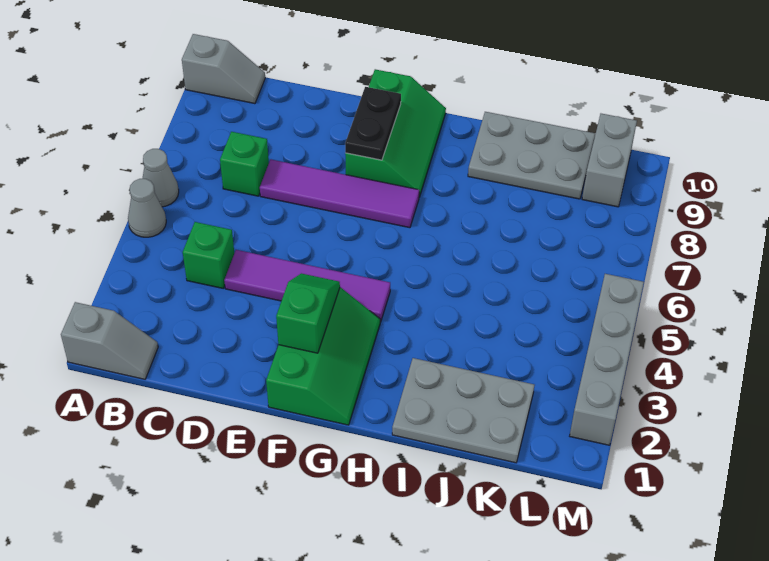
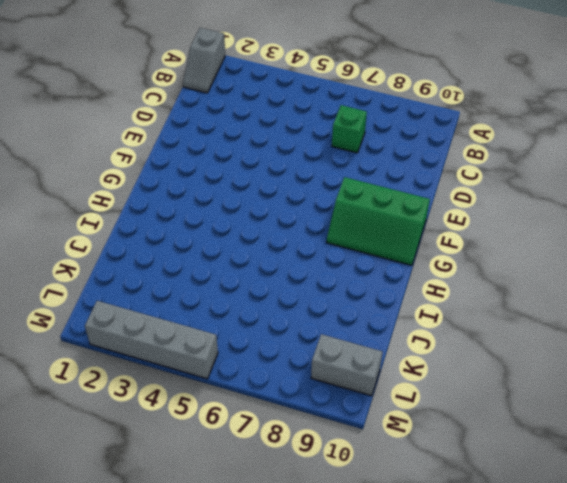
none -> grey cone A5 level 1
none -> grey cone A6 level 1
none -> grey slope A10:B10 level 1 top A

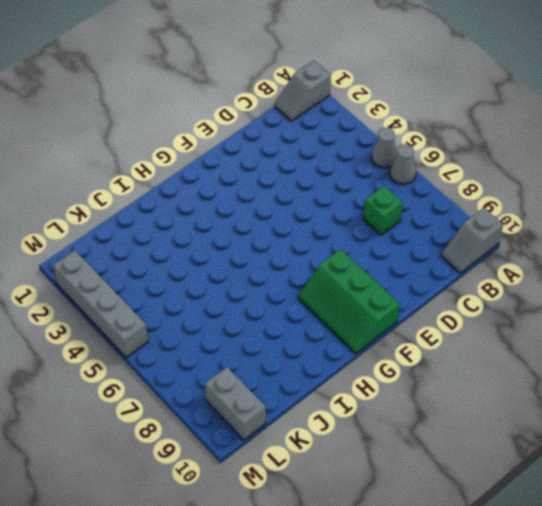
none -> green brick C4 level 1
none -> purple tile D4:G4 level 1
none -> purple tile D7:G7 level 1

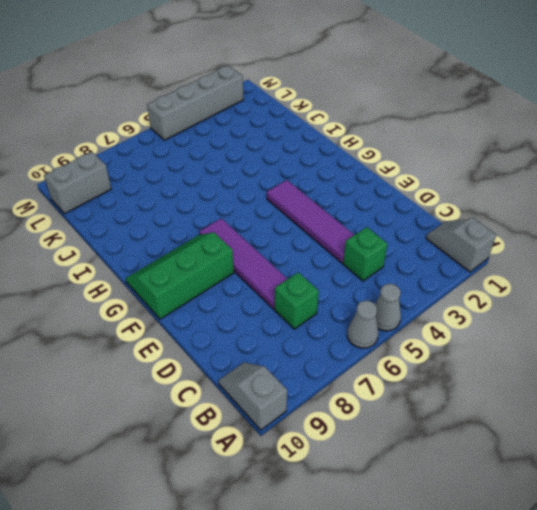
none -> green slope F1:G3 level 1 top F
none -> grey plate I1:K2 level 1
none -> grey plate I9:K10 level 1

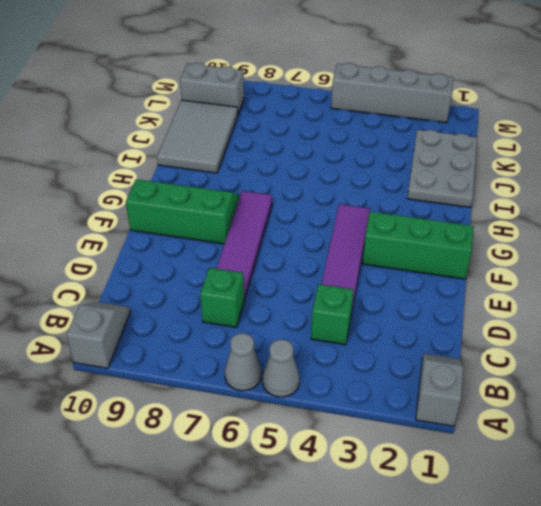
grey tile I9:K10 level 1 -> grey plate I9:K10 level 1
none -> green slope F2:F3 level 2 top 2
none -> black plate F8:F9 level 2

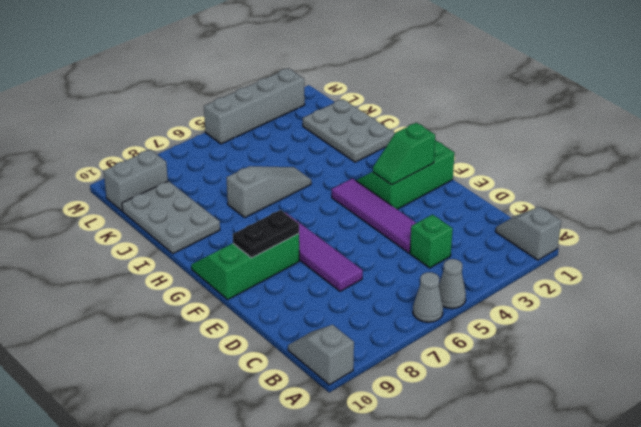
grey slope I5:I7 level 1 top 7 -> none
none -> green brick C7 level 1

